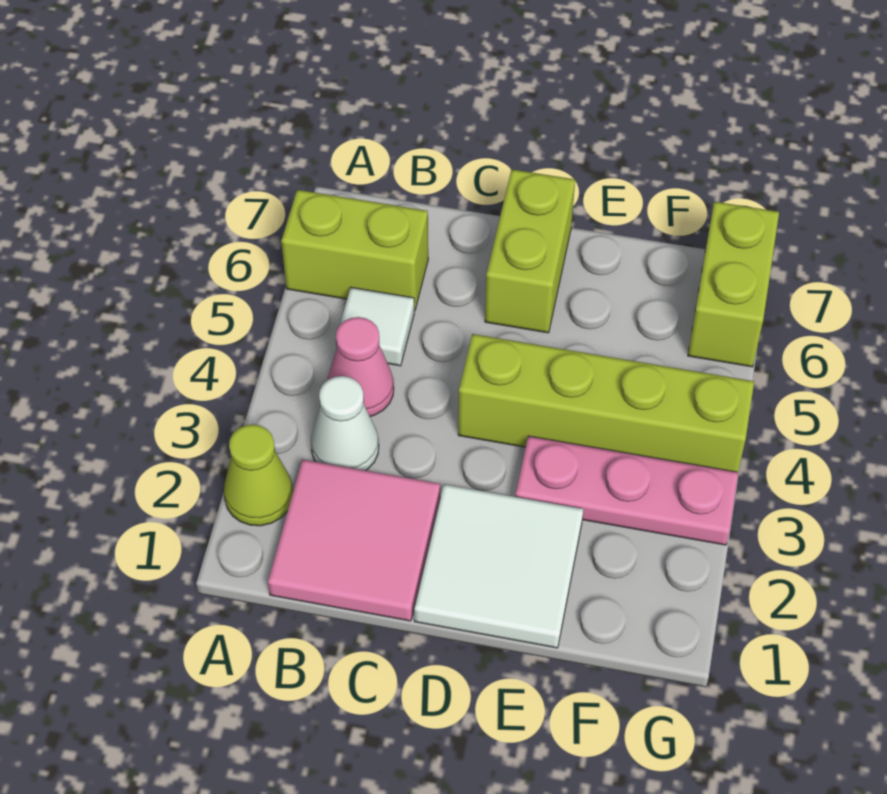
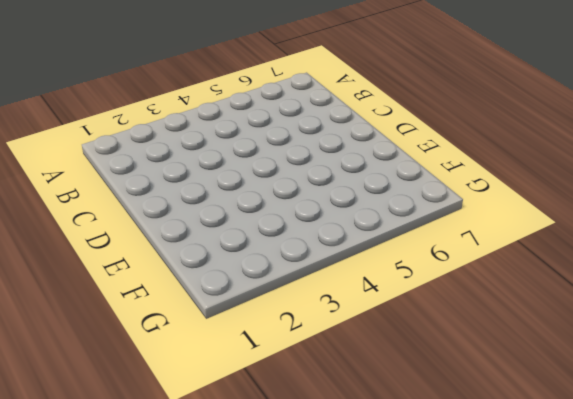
none -> lime cone A2 level 1
none -> lime brick A6:B6 level 1

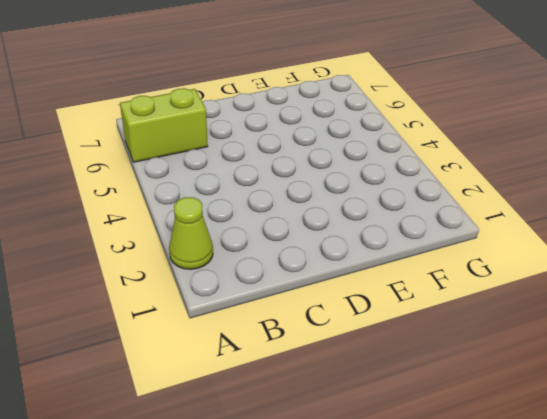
none -> pink tile B1:C2 level 1
none -> white cone B3 level 1

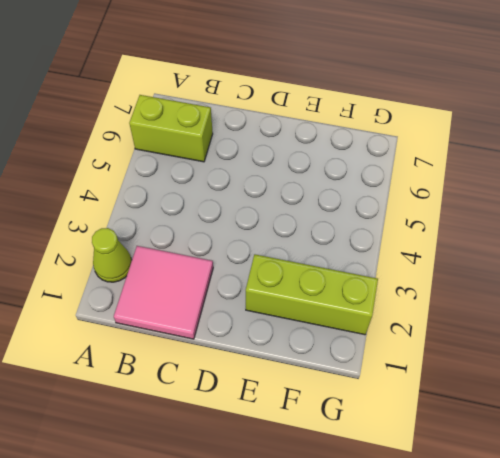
lime brick E2:G2 level 1 -> white tile D1:E2 level 1
none -> white cone B3 level 1
none -> pink cone B4 level 1

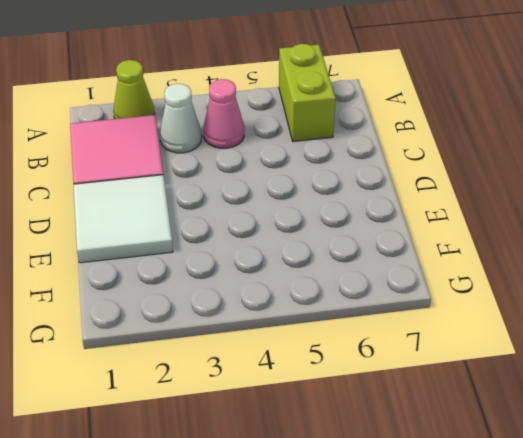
none -> white tile B5 level 1
none -> lime brick D4:G4 level 1

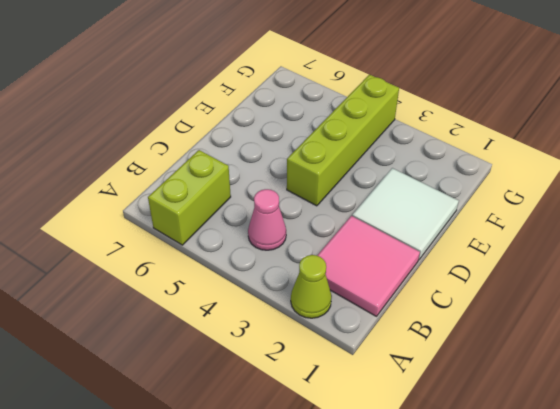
none -> white cone B3 level 1
none -> white tile B5 level 1

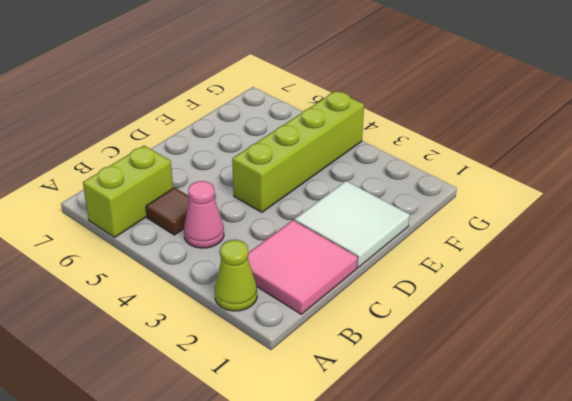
brown tile B5 level 1 -> white tile B5 level 1
none -> white cone B3 level 1
none -> lime brick D6:D7 level 1

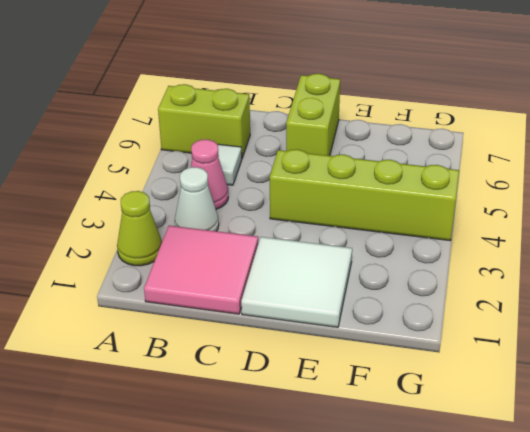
none -> pink plate E3:G3 level 1
none -> lime brick G6:G7 level 1

